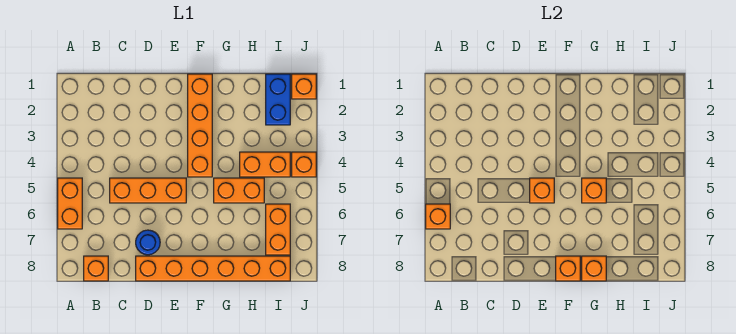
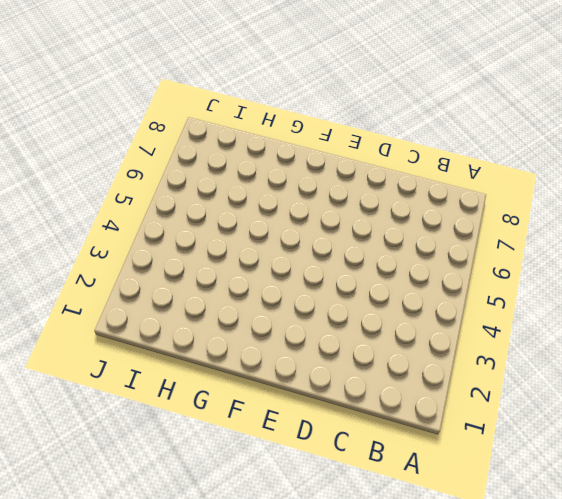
none -> orange brick A5:A6 level 1
none -> orange brick B8 level 1
none -> orange brick C5:E5 level 1

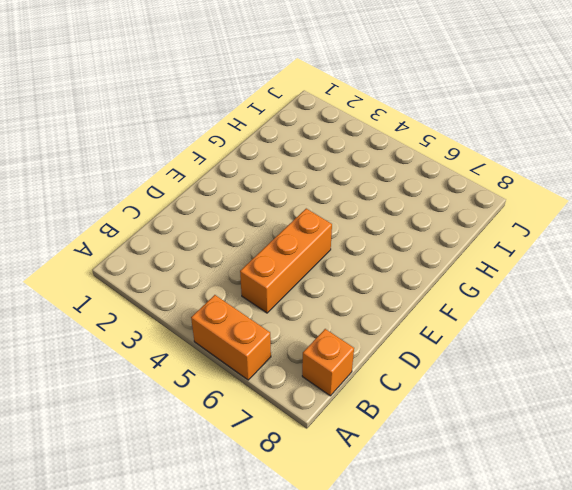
none -> blue round brick D7 level 1
none -> orange brick D8:I8 level 1
none -> orange brick F1:F4 level 1

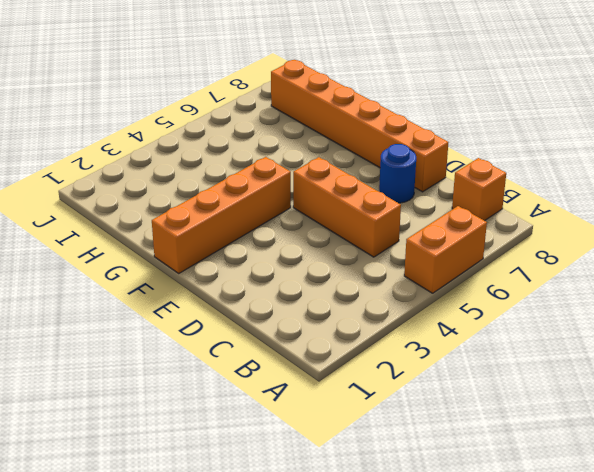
none -> orange brick G5:H5 level 1
none -> orange brick H4:I4 level 1
none -> blue brick I1:I2 level 1

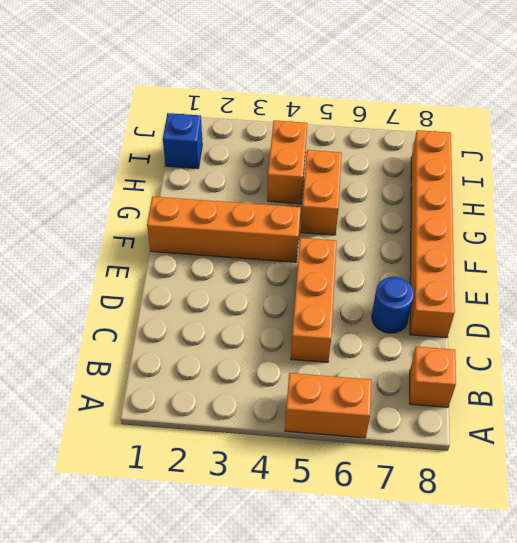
blue brick I1 level 1 -> blue brick I1:I2 level 1
none -> orange brick I6:I7 level 1
none -> orange brick J1 level 1
none -> orange brick J4 level 1

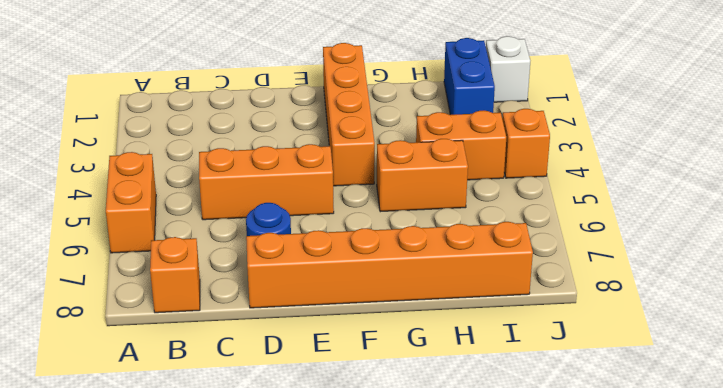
white brick J1 level 1 -> orange brick J1 level 1
none -> orange brick I6:I7 level 1
none -> orange brick A6 level 2
none -> orange brick E5 level 2

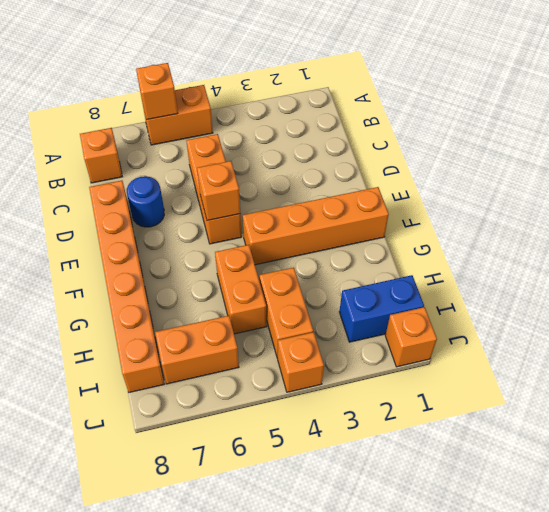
none -> orange brick F8 level 2
none -> orange brick G5 level 2
none -> orange brick G8 level 2

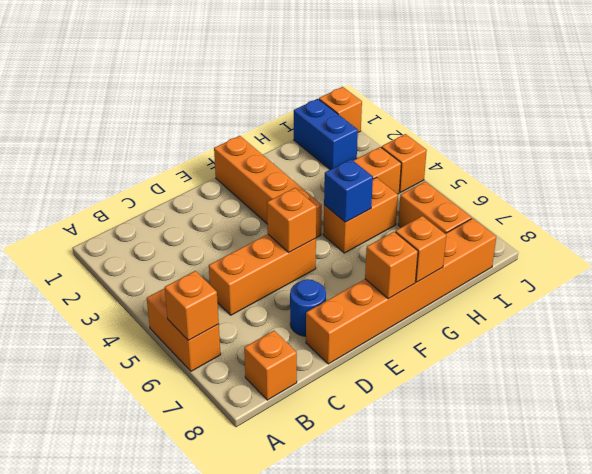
blue brick G5 level 2 -> orange brick G5 level 2

